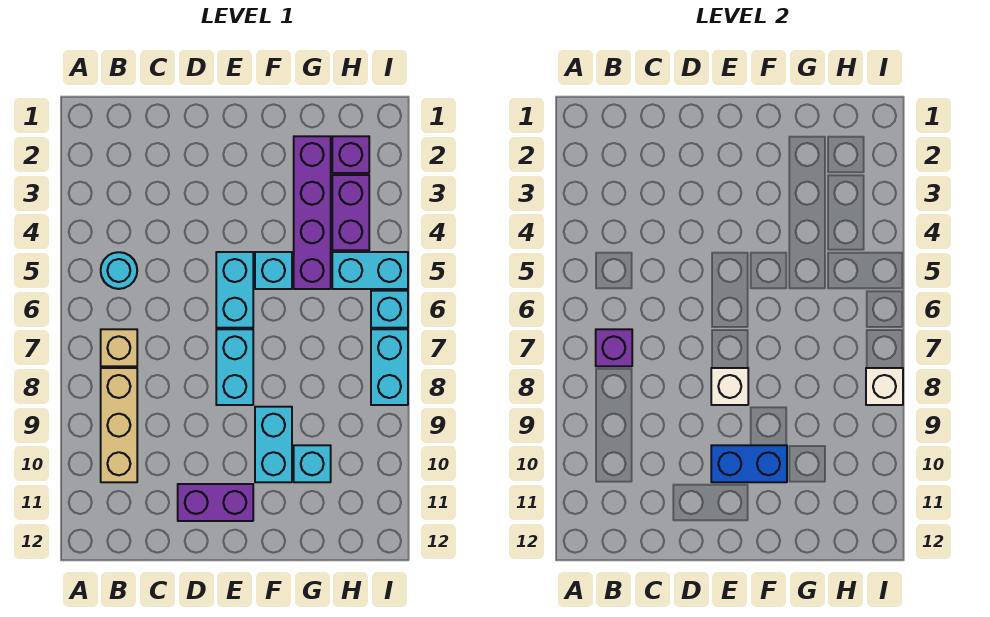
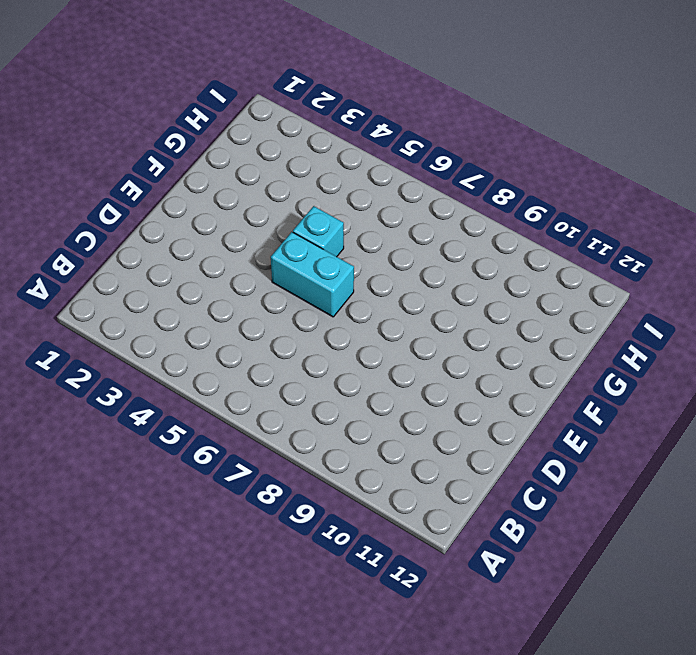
none -> cyan round brick B5 level 1
none -> tan brick B7 level 1
none -> tan brick B8:B10 level 1

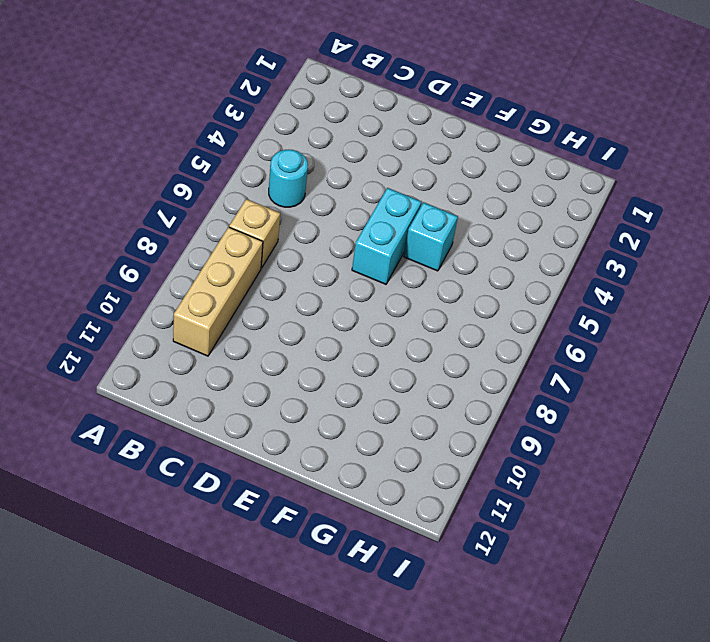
none -> purple brick D11:E11 level 1
none -> cyan brick E7:E8 level 1
none -> cyan brick F9:F10 level 1

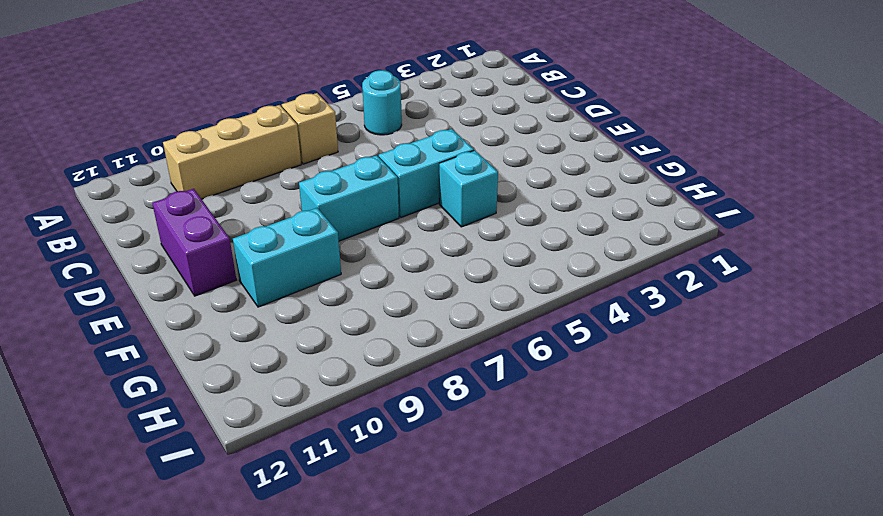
none -> purple brick G2:G5 level 1
none -> cyan brick G10 level 1
none -> purple brick H2 level 1

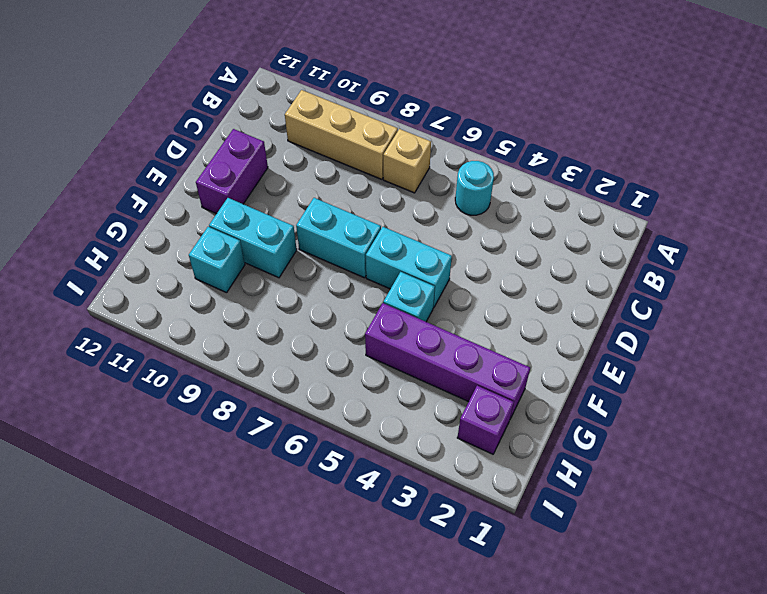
none -> purple brick H3:H4 level 1
none -> cyan brick H5:I5 level 1
none -> cyan brick I6 level 1

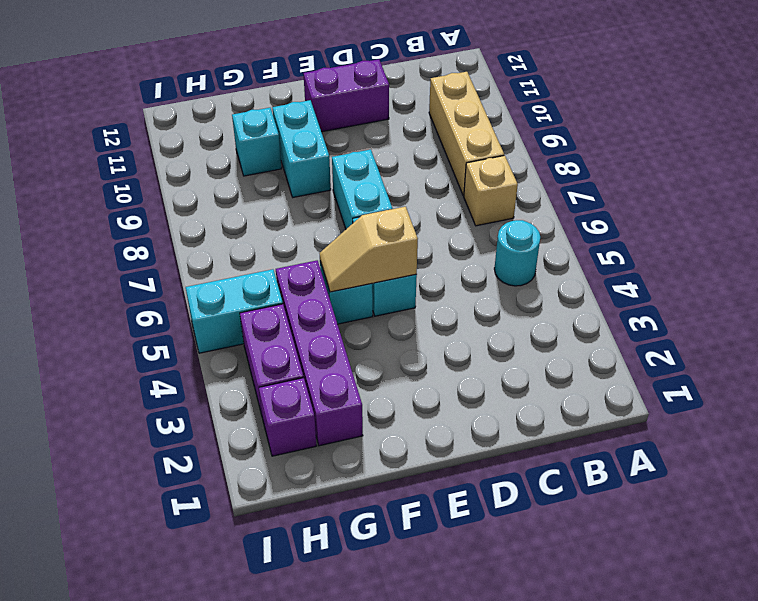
tan slope E5:F5 level 2 top E -> none
none -> cyan brick I6 level 1
none -> cyan brick I7:I8 level 1
none -> purple brick B7 level 2

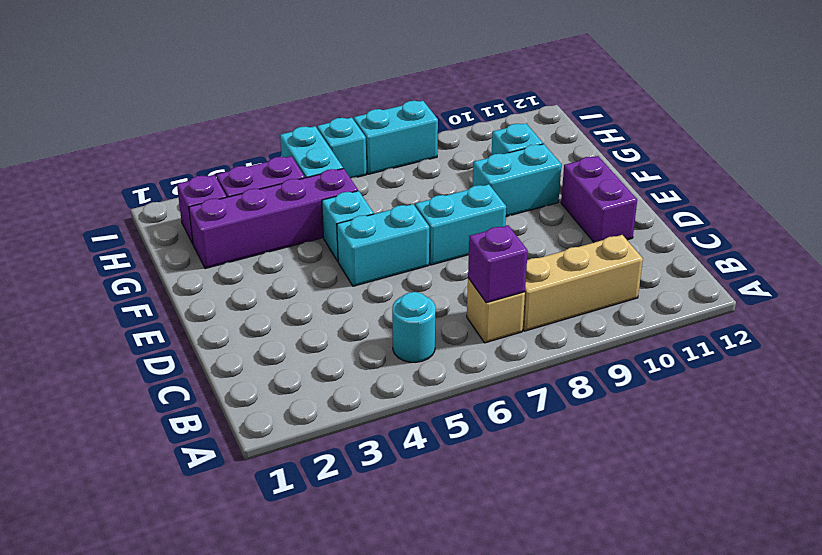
none -> white brick E8 level 2
none -> blue brick E10:F10 level 2
none -> white brick I8 level 2

